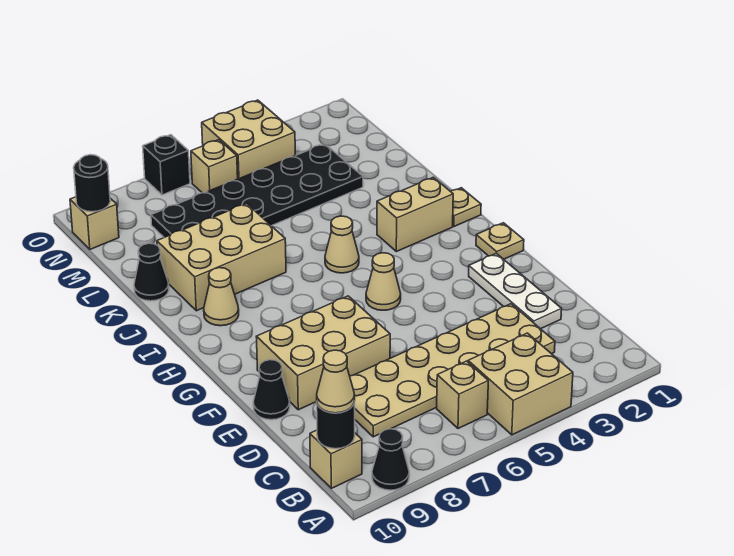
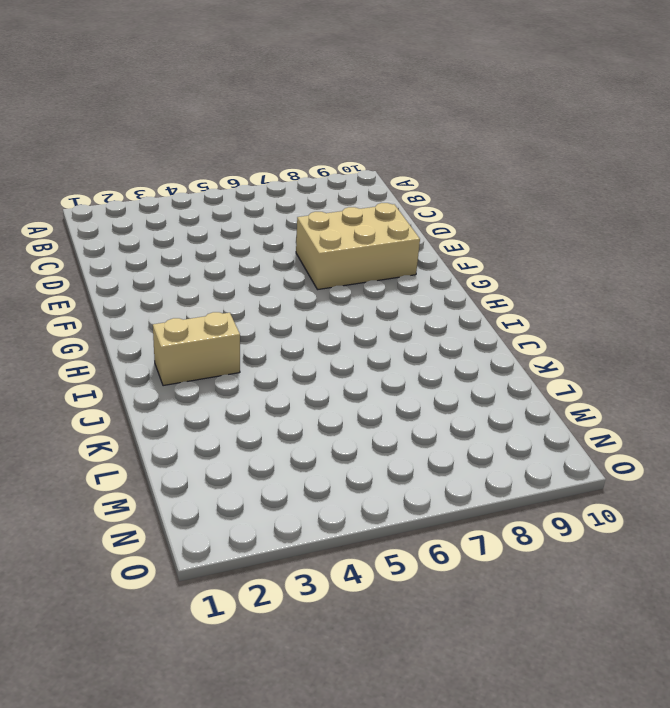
none -> tan brick A4:B5 level 1
none -> black cone A9 level 1
none -> tan brick B6 level 1

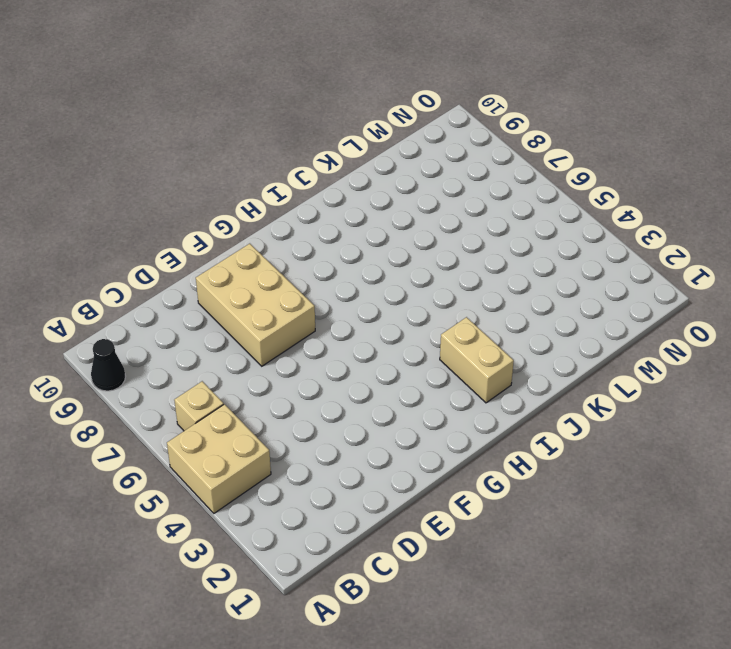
none -> tan brick B10 level 1
none -> tan plate C3:D8 level 1
none -> white plate D2:F2 level 1

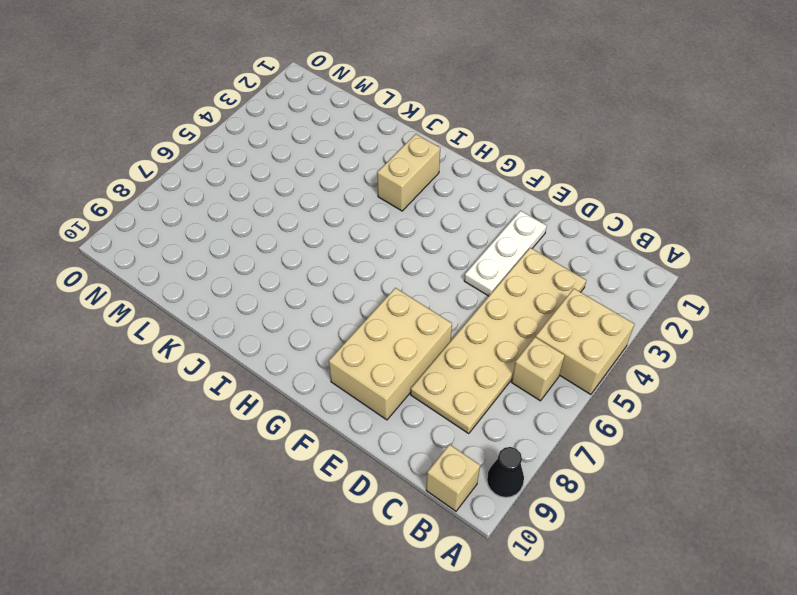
white plate E2:E4 level 1 -> white plate D2:F2 level 1
none -> black cone E10 level 1
none -> tan plate G1 level 1
none -> tan cone G5 level 1

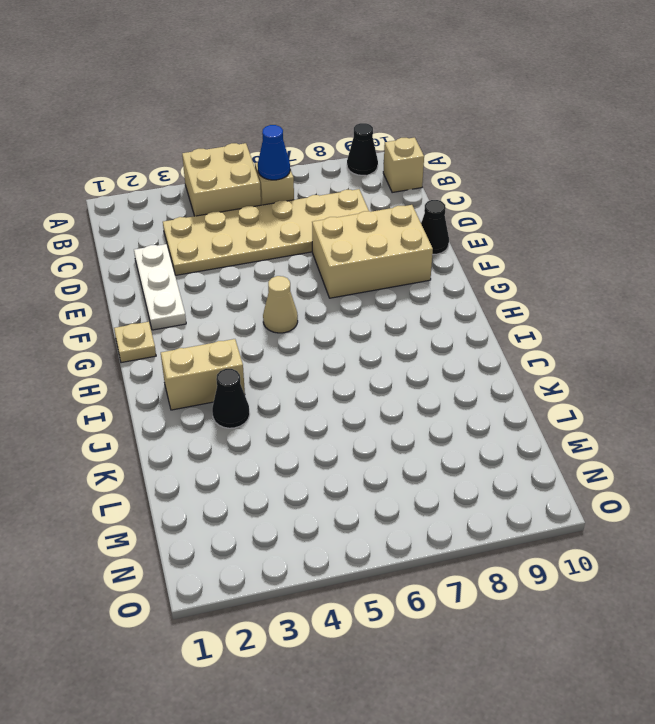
blue cone B6 level 2 -> none
black cone J3 level 1 -> black cone K10 level 1
none -> tan plate I1 level 1
none -> tan cone I5 level 1
none -> tan cone I9 level 1

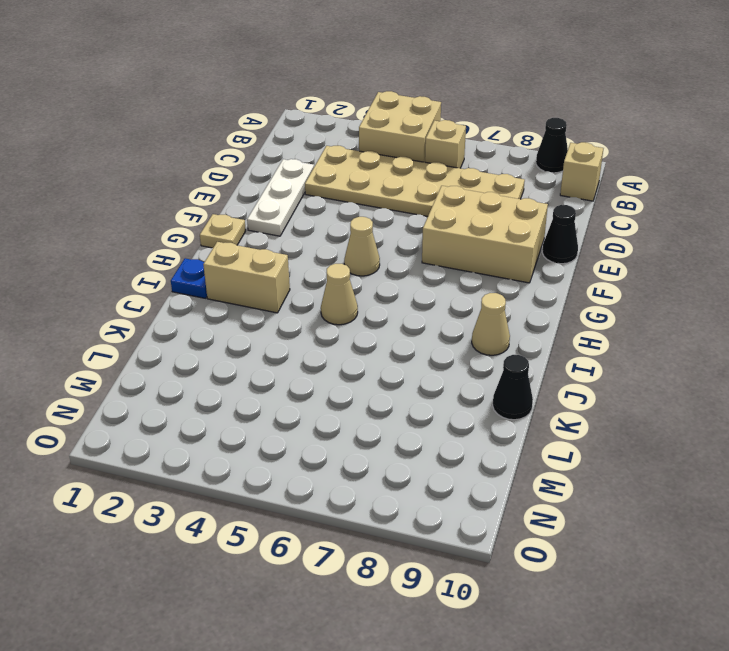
blue plate I1 level 1 -> tan plate I1 level 1
none -> tan brick J7:K9 level 1
none -> black plate L3:M8 level 1
none -> tan brick N4:O5 level 1

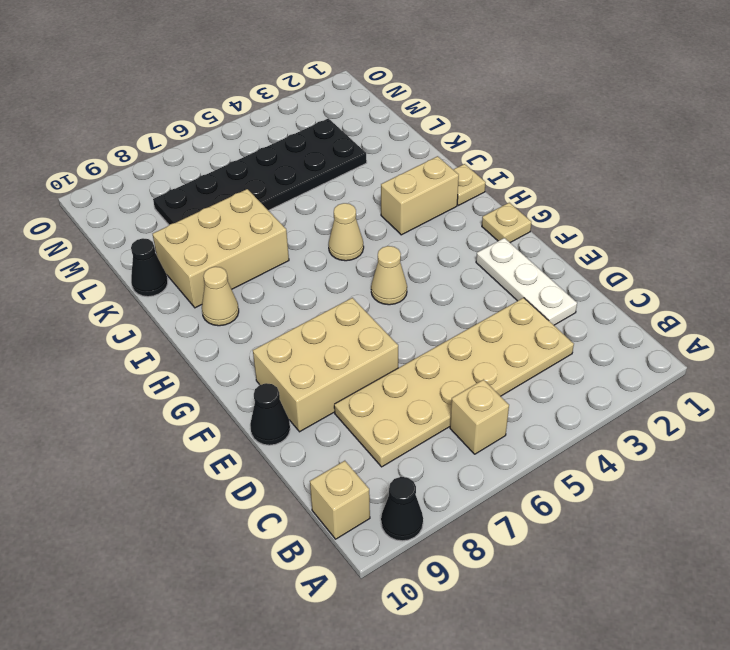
none -> tan brick A4:B5 level 1
none -> tan brick N4:O5 level 1
none -> tan brick N6 level 1

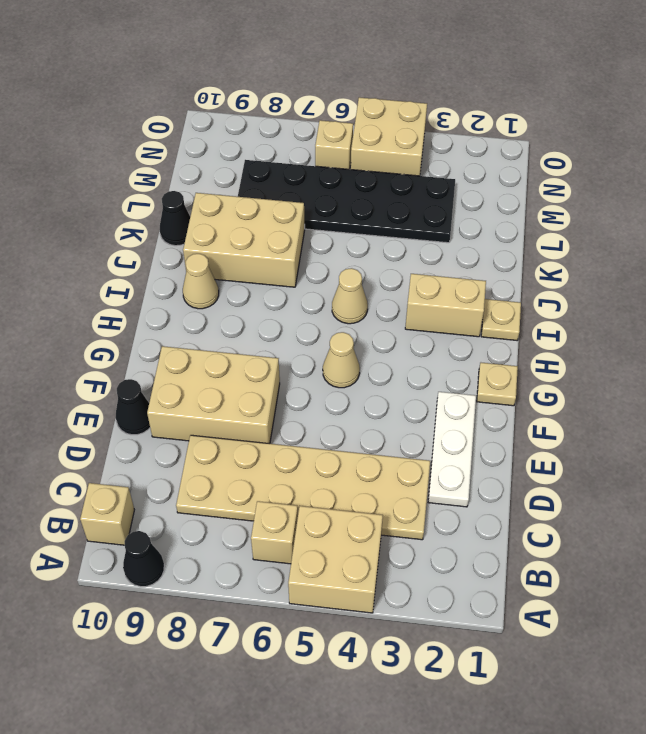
none -> tan brick N10 level 1
none -> black brick O7 level 1
none -> black round brick B10 level 2

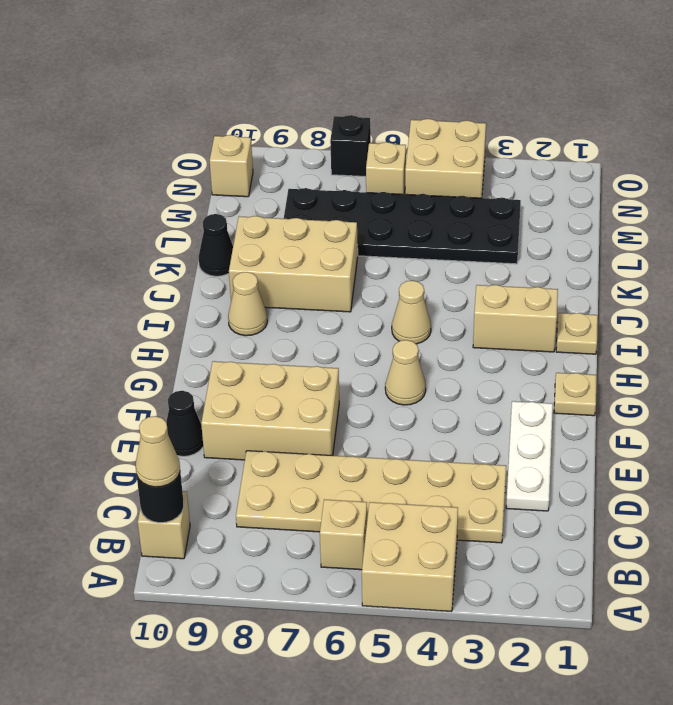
none -> black cone A9 level 1
none -> black round brick N10 level 2

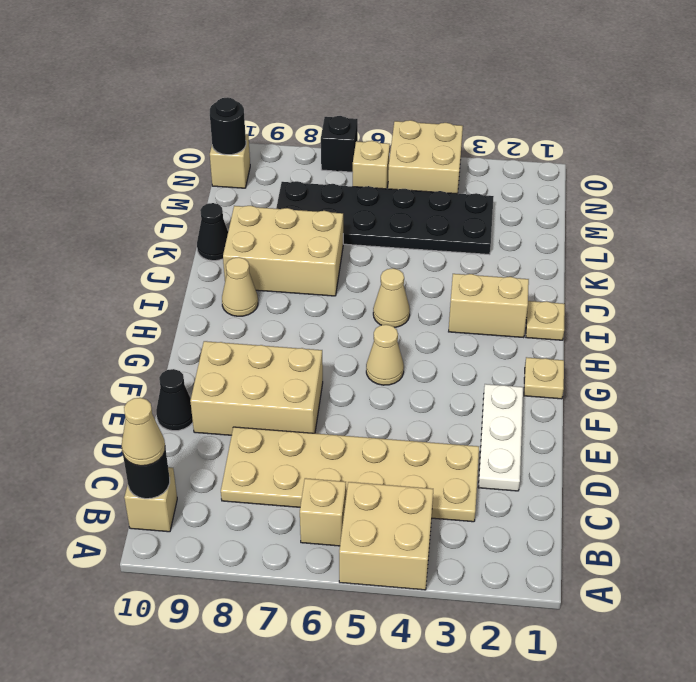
none -> black cone A9 level 1

